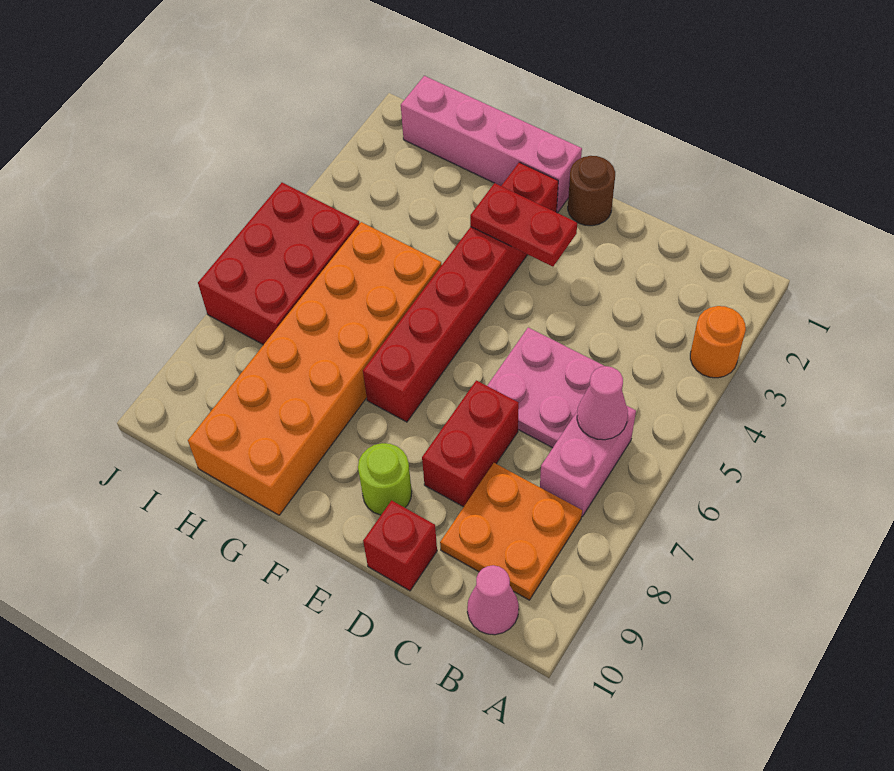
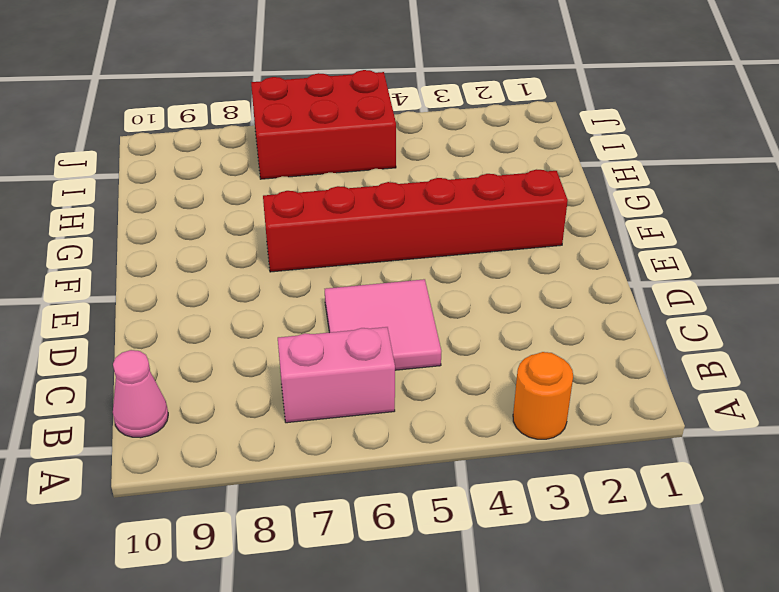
pink tile C5:D6 level 1 -> pink plate C5:D6 level 1
none -> orange plate B8:C9 level 1
none -> red brick D7:D8 level 1
none -> red brick D10 level 1

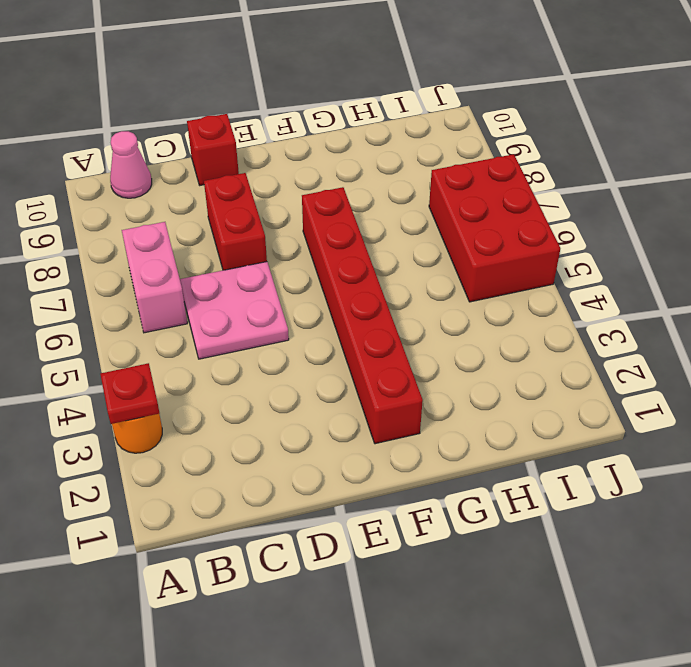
red plate A3 level 2 -> none
none -> orange plate B8:C9 level 1
none -> brown round brick E1 level 1
none -> lime round brick E9 level 1

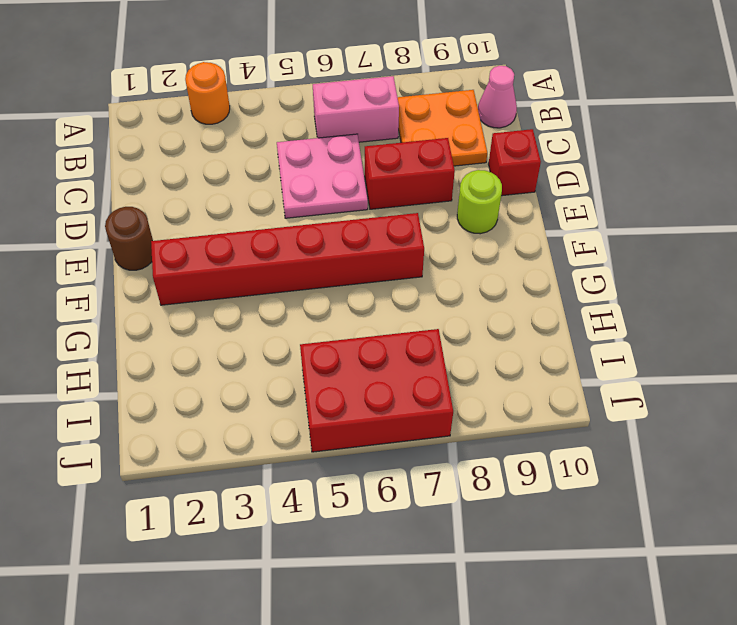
none -> pink brick F1:I1 level 1
none -> orange brick G5:H10 level 1
none -> pink cone B6 level 2

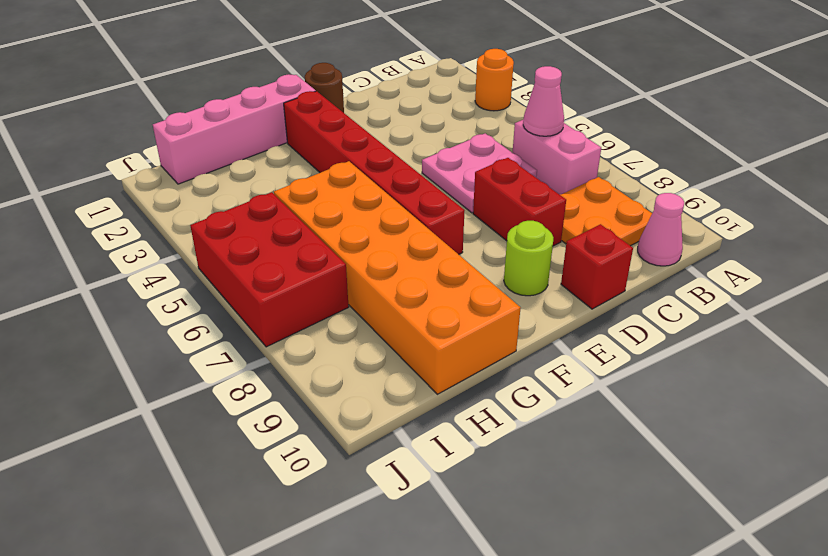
none -> red plate E3:F3 level 2

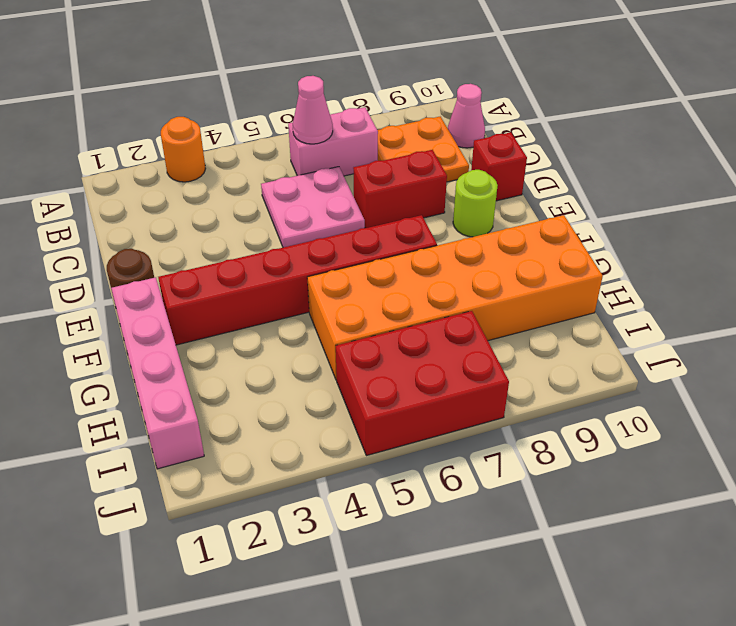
none -> red plate E3:F3 level 2

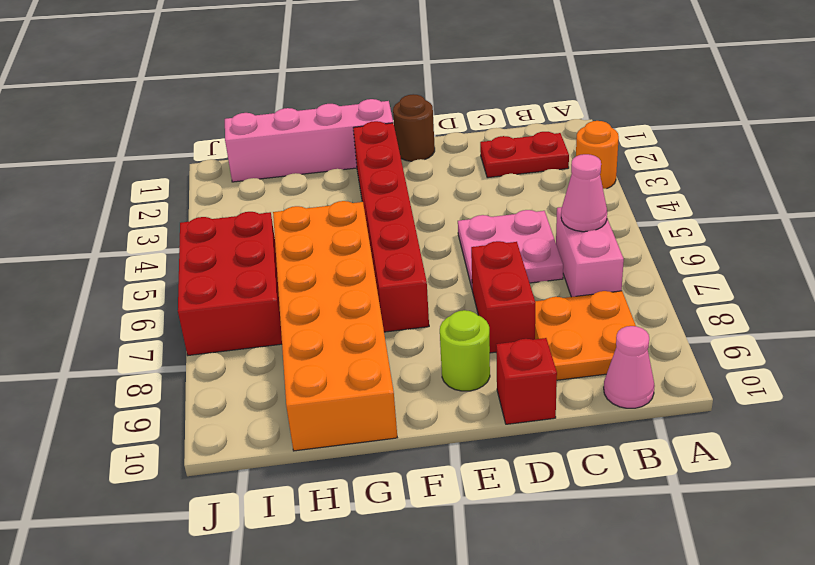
red plate B2:C2 level 1 -> red plate E3:F3 level 2

